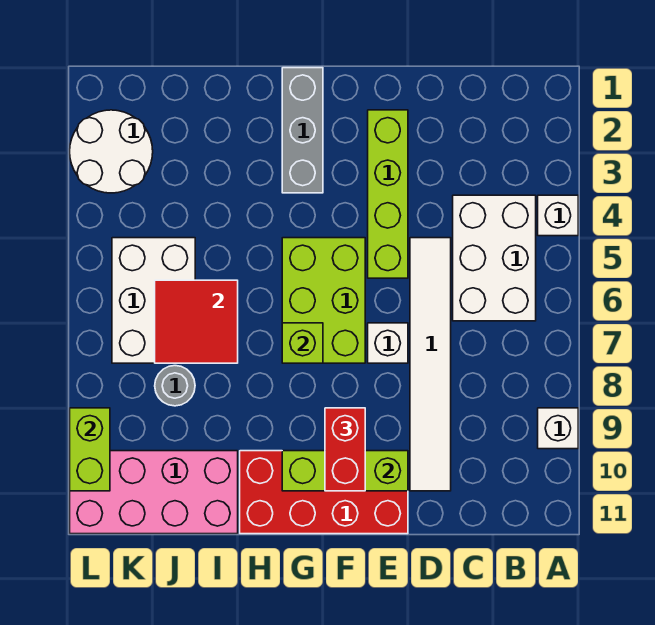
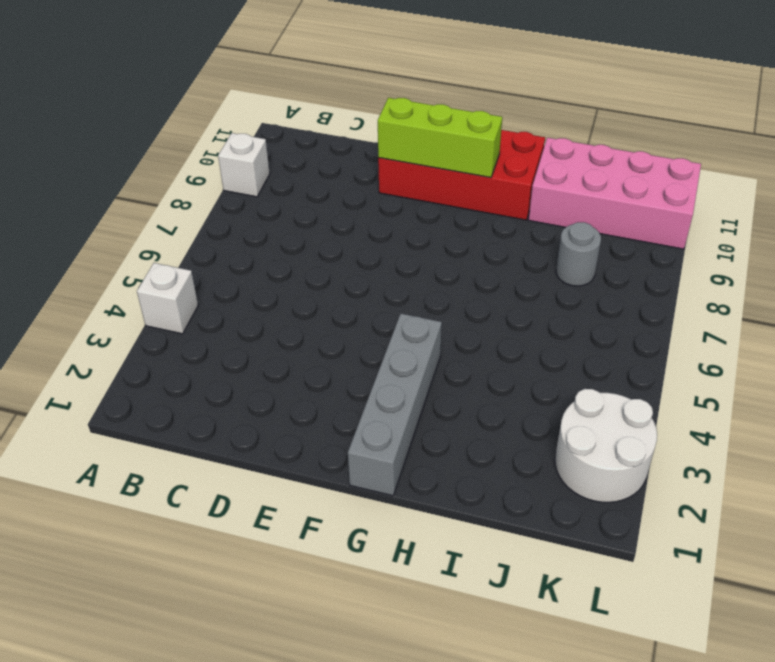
grey brick G1:G4 level 1 -> grey brick G1:G3 level 1
none -> white brick B4:C6 level 1
none -> white tile D5:D10 level 1
none -> lime brick E2:E5 level 1

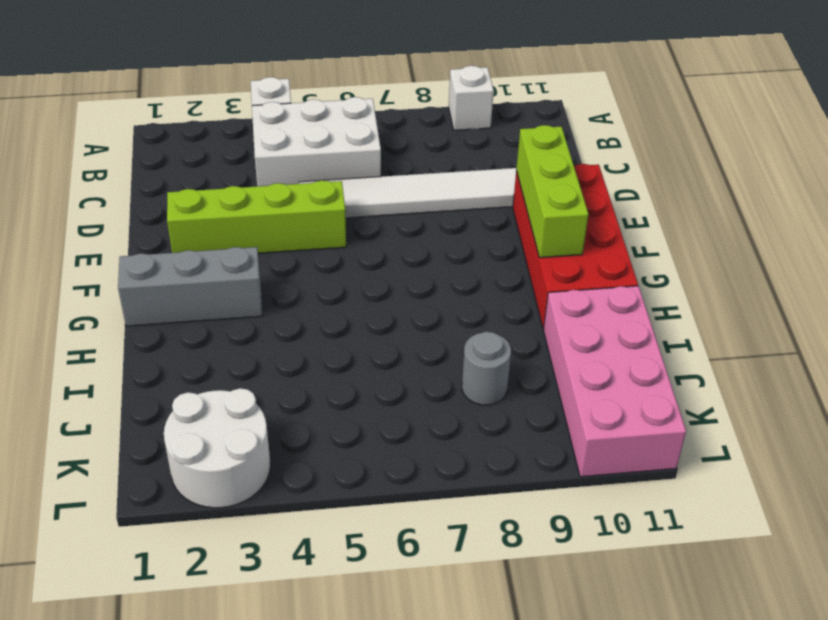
none -> white brick E7 level 1
none -> lime brick F5:G7 level 1
none -> white brick J5:K7 level 1

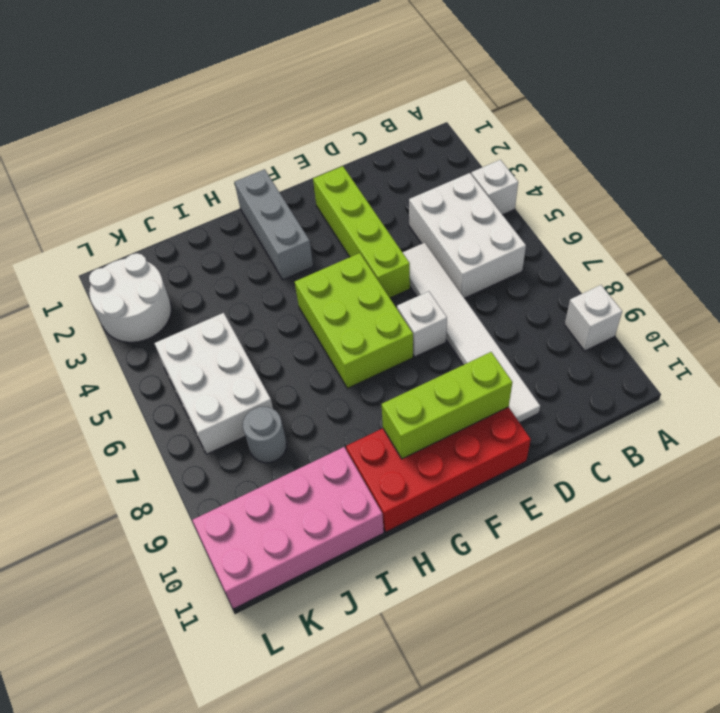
none -> lime brick G7 level 2
none -> red tile I6:J7 level 2
none -> lime brick L9:L10 level 2

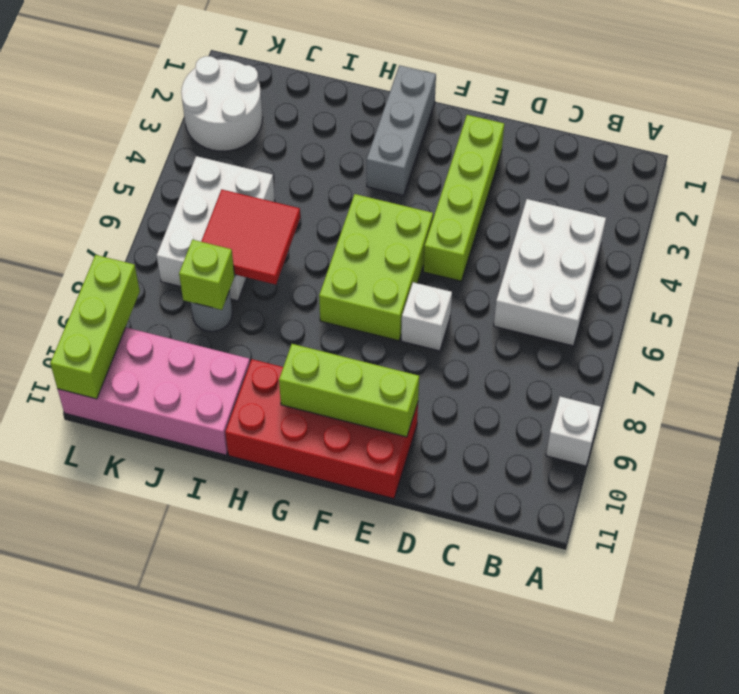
lime brick J8 level 2 -> lime brick G7 level 2
lime brick L9:L11 level 2 -> lime brick L9:L10 level 2
none -> white brick A4 level 1
none -> white tile D5:D10 level 1
none -> red brick F9:F10 level 3

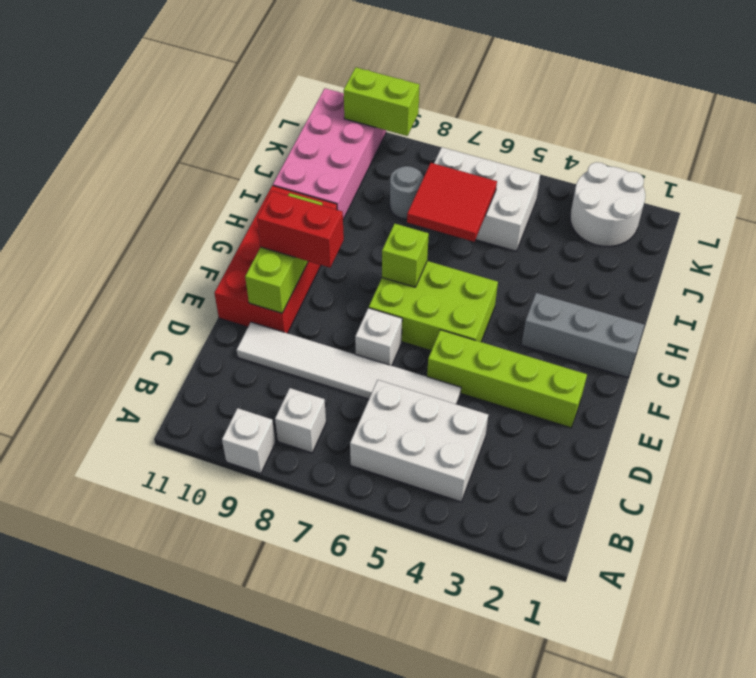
white brick B8 level 1 -> white brick A4 level 1

